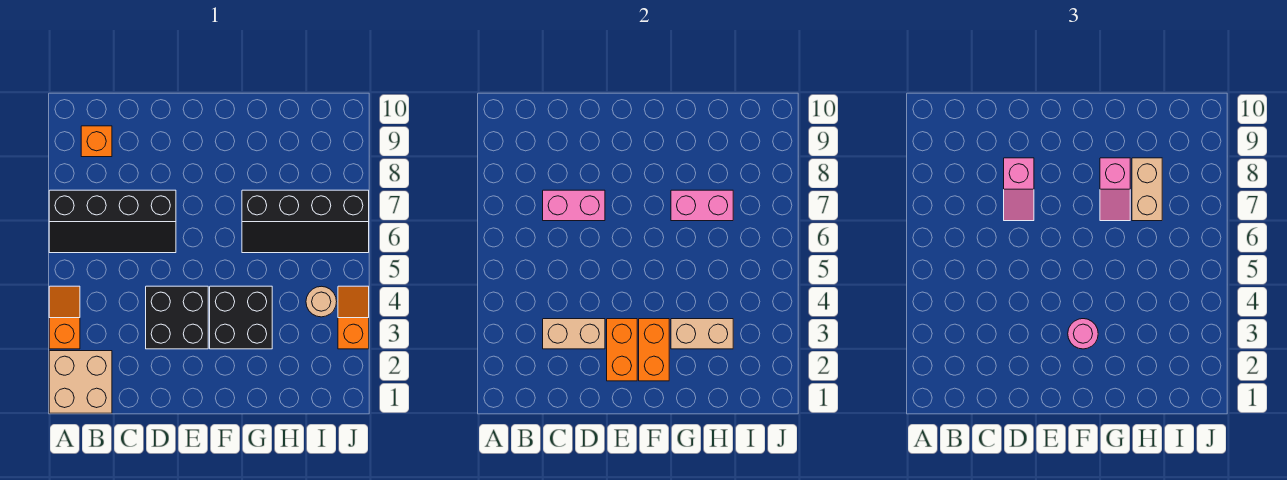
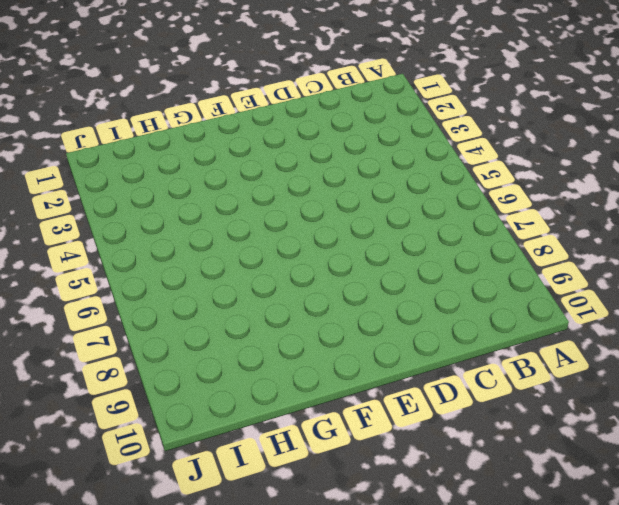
none -> tan brick A1:B2 level 1
none -> orange slope A3:A4 level 1 top 3
none -> black slope A6:D7 level 1 top 7

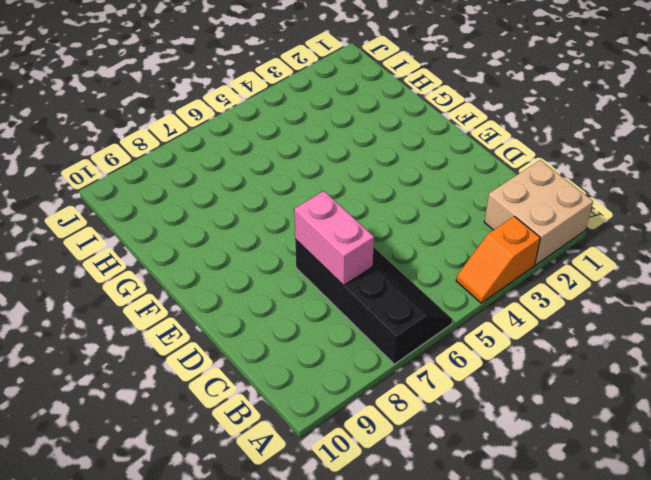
none -> orange brick B9 level 1
none -> black brick D3:E4 level 1
none -> black brick F3:G4 level 1

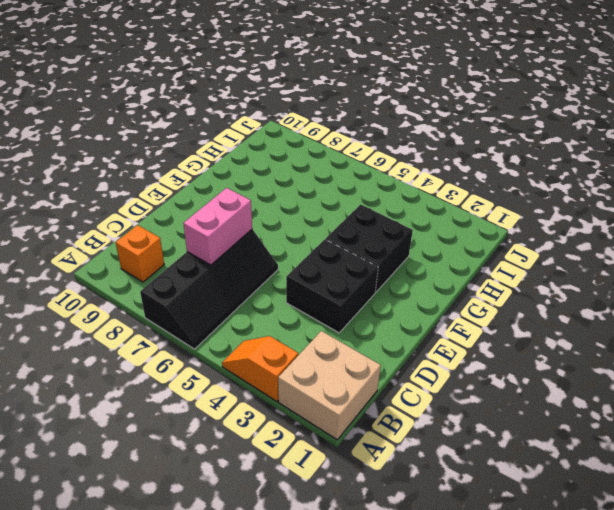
none -> black slope G6:J7 level 1 top 7
none -> tan round brick I4 level 1
none -> orange slope J3:J4 level 1 top 3

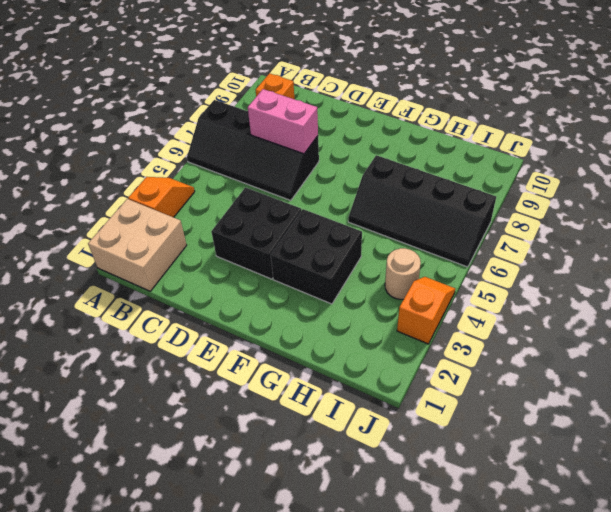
none -> tan brick C3:D3 level 2
none -> orange brick E2:E3 level 2
none -> orange brick F2:F3 level 2

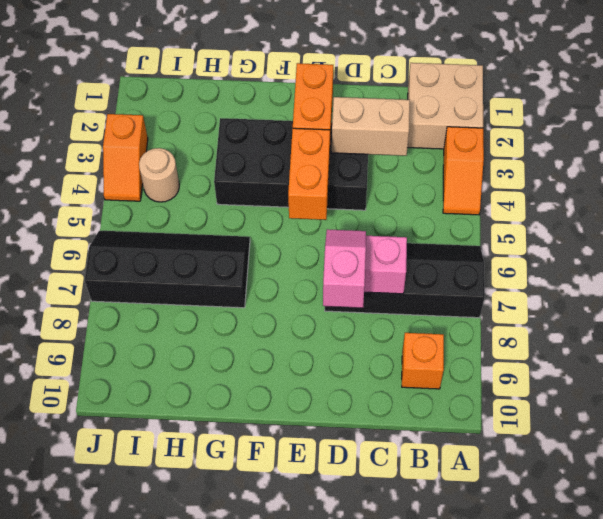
orange brick E4:E5 level 2 -> orange brick F2:F3 level 2
none -> tan brick G3:H3 level 2
none -> pink brick G7:H7 level 2
none -> pink round brick F3 level 3

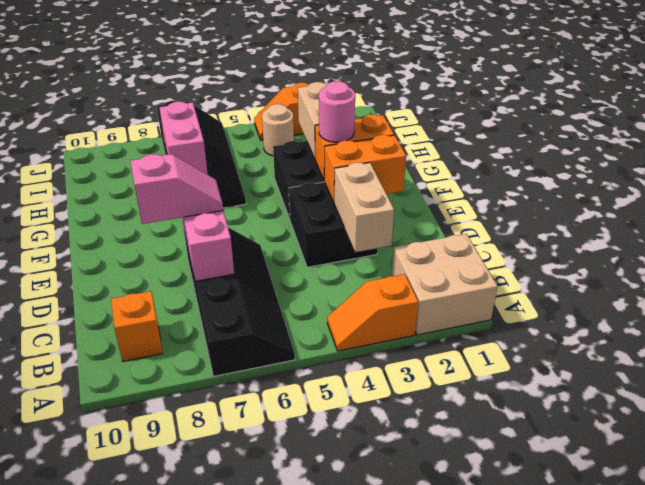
none -> pink slope G7:G8 level 3 top 8
none -> tan brick H7:H8 level 3

